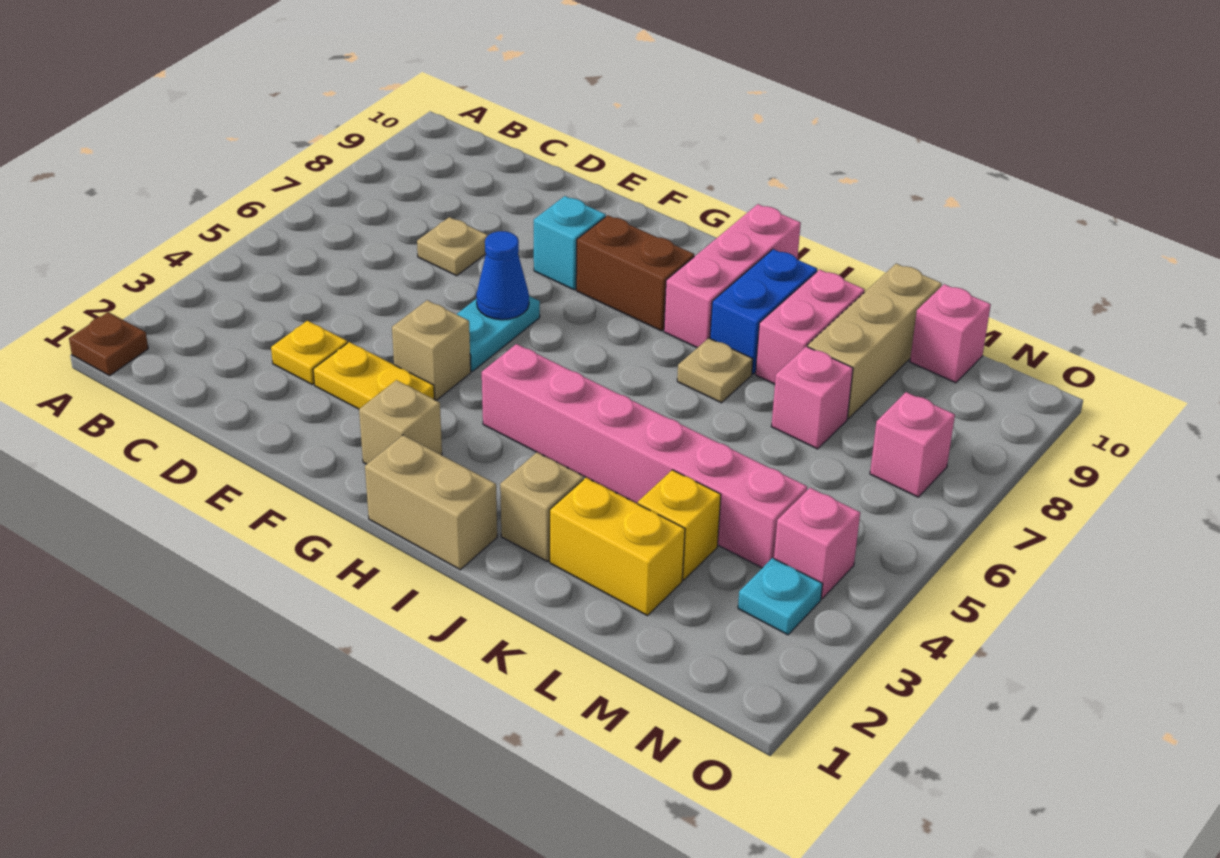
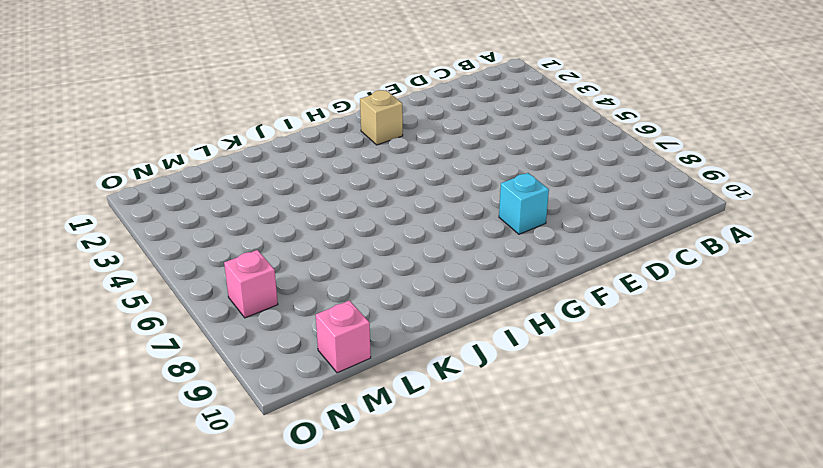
none -> brown plate A1 level 1
none -> yellow plate D3 level 1
none -> tan plate D7 level 1

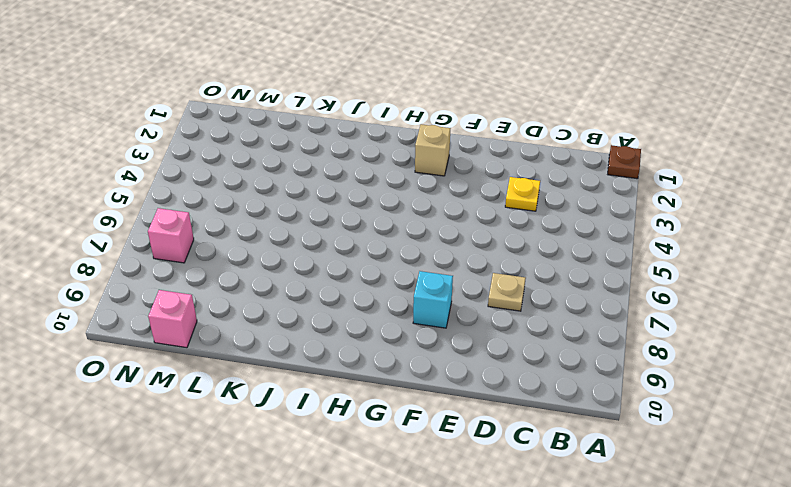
none -> yellow plate E3:F3 level 1
none -> tan brick F4 level 1
none -> cyan plate F5:F6 level 1

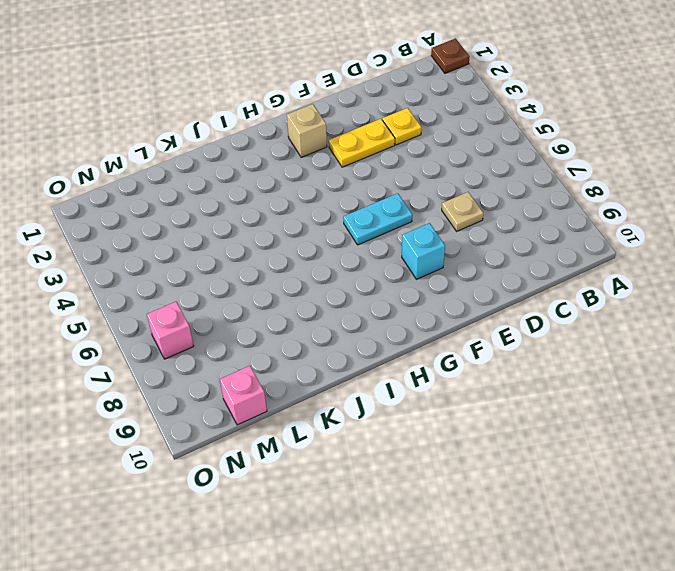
cyan plate F6:G6 level 1 -> cyan plate F5:F6 level 1
none -> tan brick F4 level 1
none -> brown brick G8:H8 level 1
none -> tan brick H1:I1 level 1

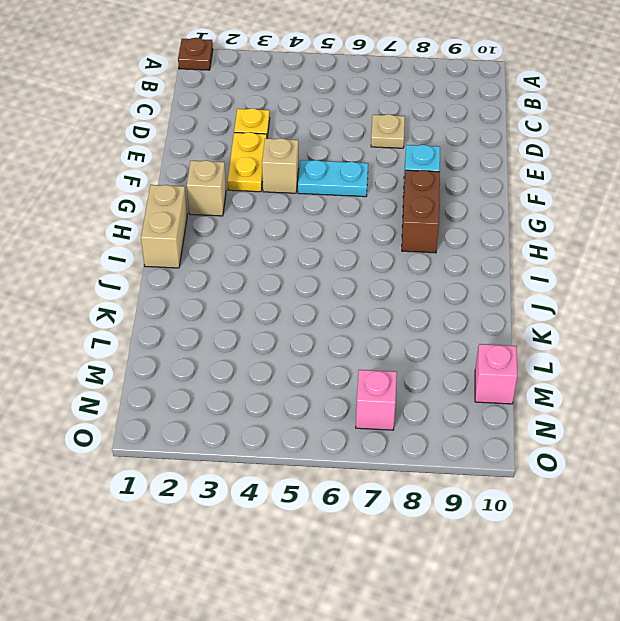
none -> pink brick H4:M4 level 1
none -> pink brick I8:I10 level 1
none -> tan brick J2 level 1

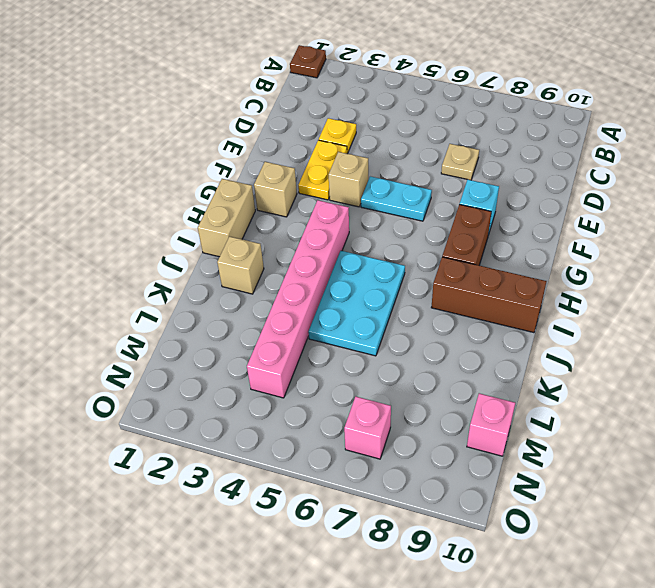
cyan plate I5:K6 level 1 -> none
brown brick I8:I10 level 1 -> pink brick I8:I10 level 1
none -> tan plate J7 level 1
none -> blue brick J8:J9 level 1
none -> yellow brick K2:L2 level 1

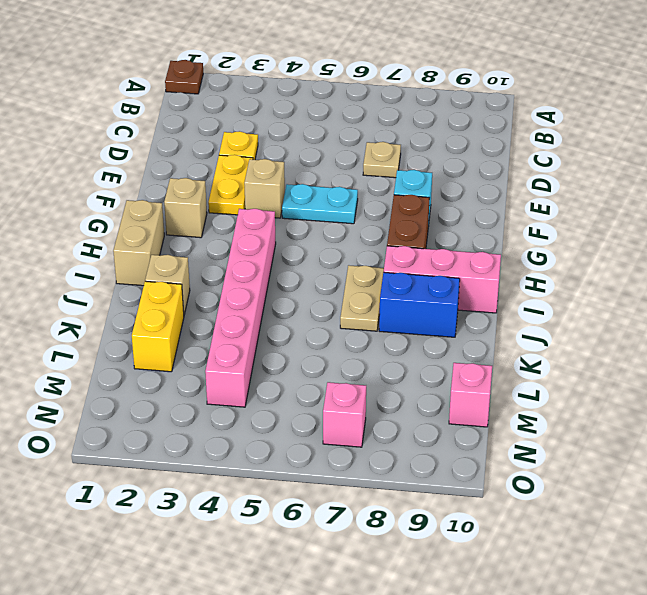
tan plate I7:J7 level 1 -> tan plate J7 level 1
none -> pink brick K8:K9 level 1
none -> yellow brick L3 level 1
none -> pink brick L7 level 1

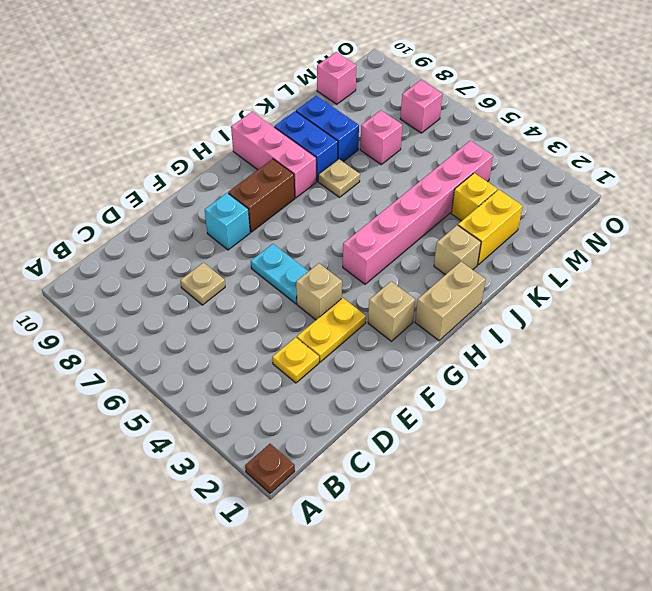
blue brick K8:K9 level 1 -> pink brick K8:K9 level 1
none -> tan brick L8:L10 level 1
none -> cyan plate N3 level 1
none -> pink brick N4 level 1

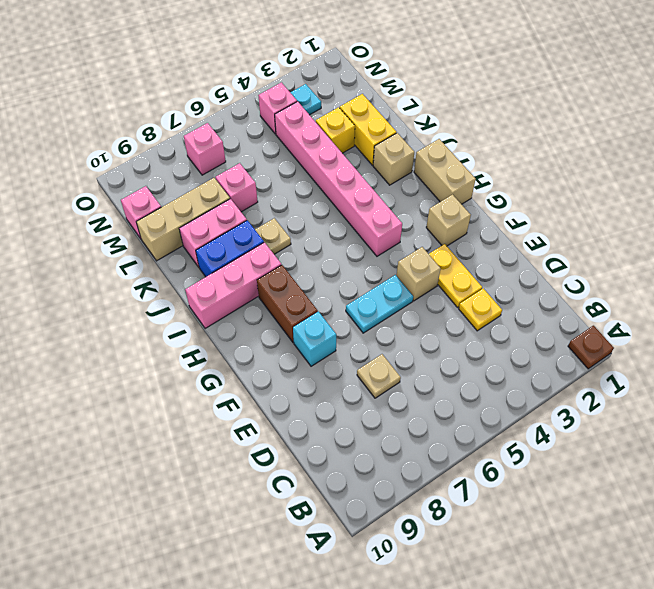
none -> blue cone F6 level 2

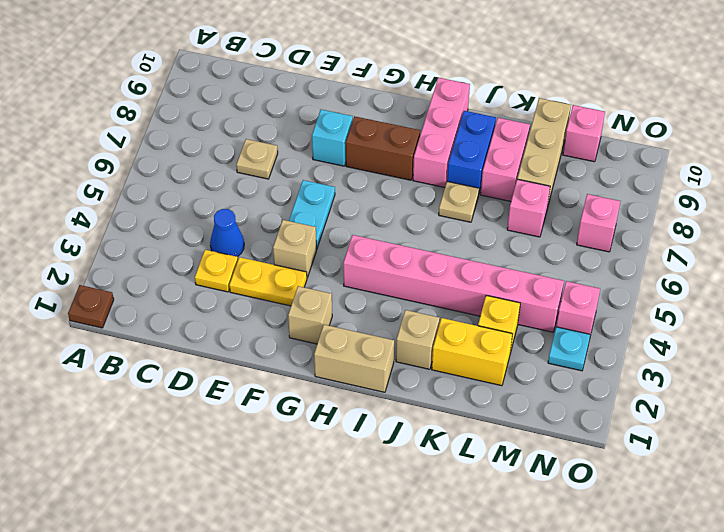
blue cone D4 level 1 -> blue cone F6 level 2

